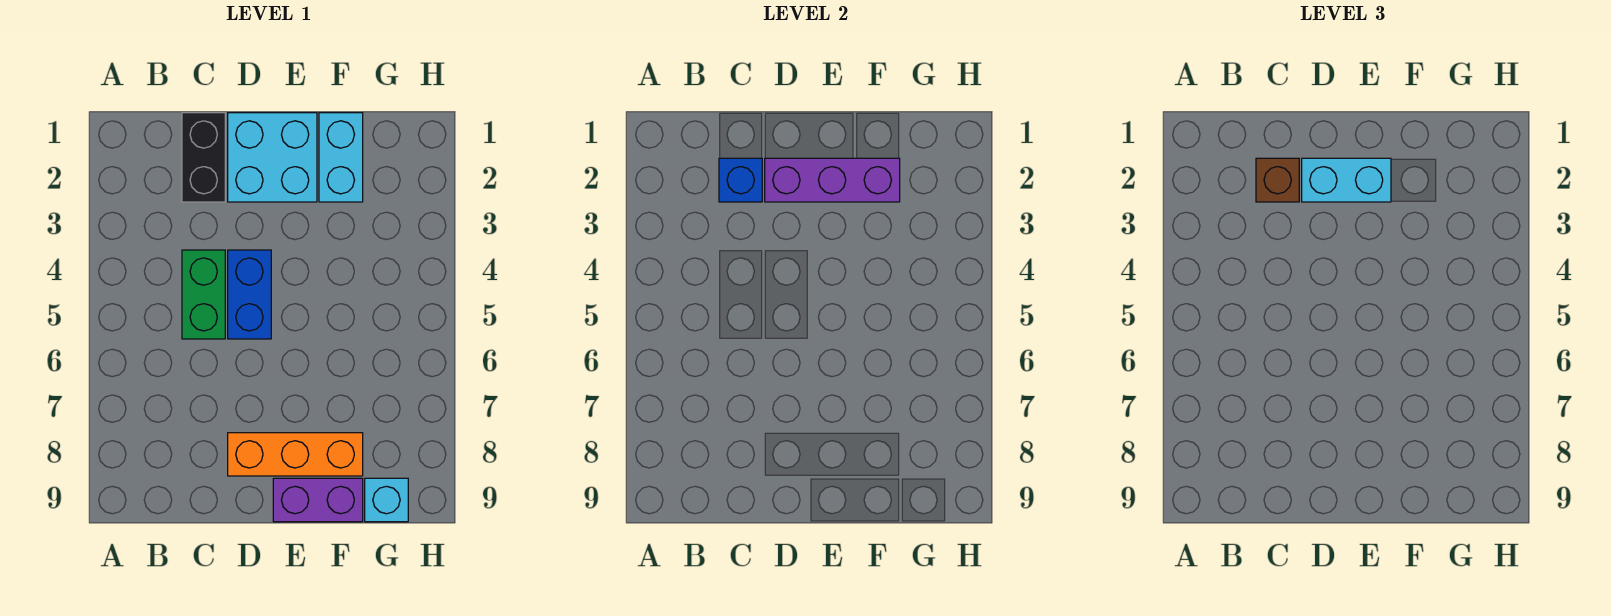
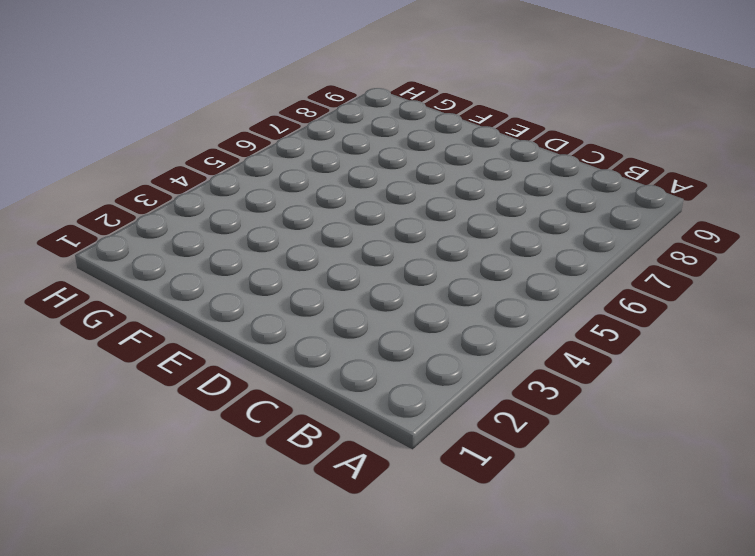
none -> black brick C1:C2 level 1
none -> green brick C4:C5 level 1
none -> cyan brick D1:E2 level 1

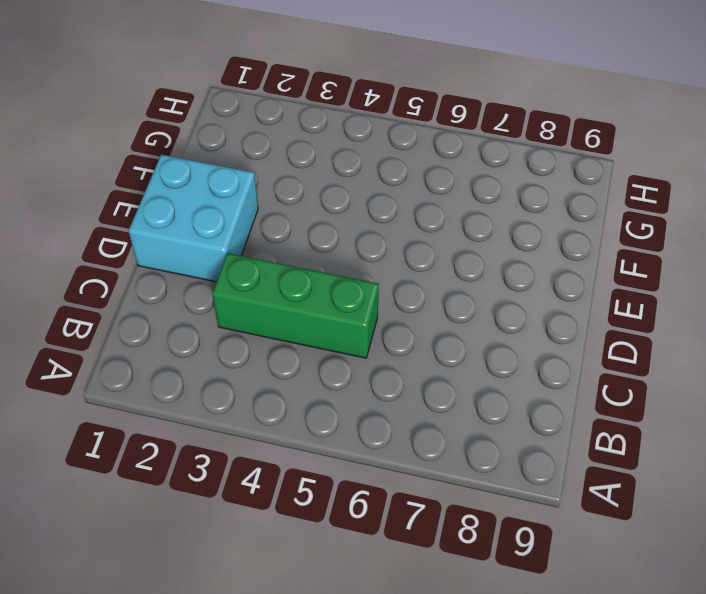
green brick C3:C5 level 1 -> green brick C4:C5 level 1
none -> black brick C1:C2 level 1
none -> blue brick D4:D5 level 1
none -> orange brick D8:F8 level 1

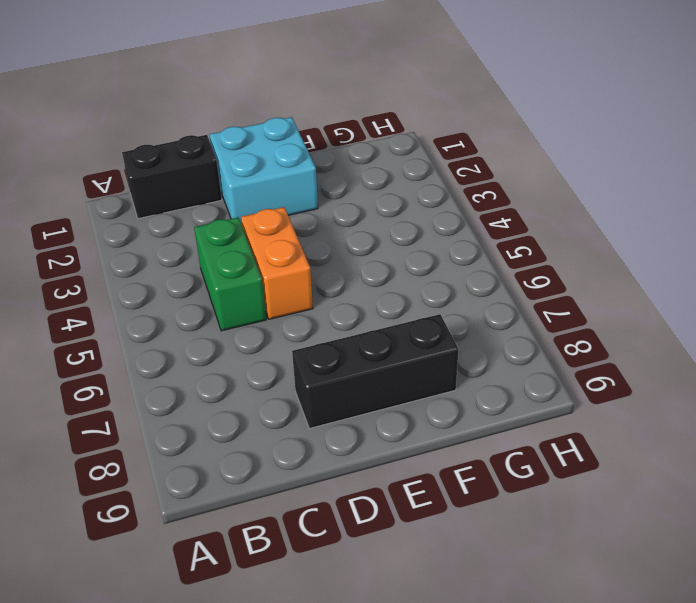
black brick B1:C1 level 1 -> black brick C1:C2 level 1
orange brick D4:D5 level 1 -> blue brick D4:D5 level 1
black brick D8:F8 level 1 -> orange brick D8:F8 level 1
none -> purple brick E9:F9 level 1
none -> cyan brick F1:F2 level 1
none -> cyan brick G9 level 1

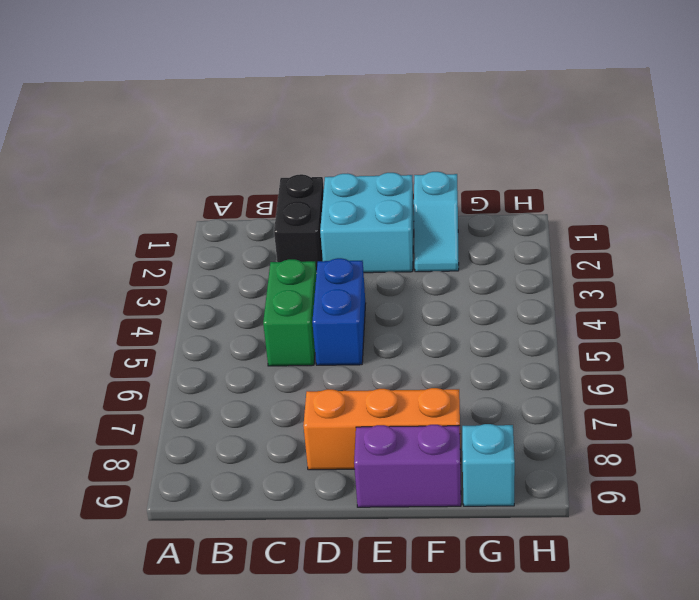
cyan slope F1:F2 level 1 top 1 -> cyan brick F1:F2 level 1
none -> blue brick C2 level 2
none -> purple brick D2:F2 level 2
none -> brown brick C2 level 3

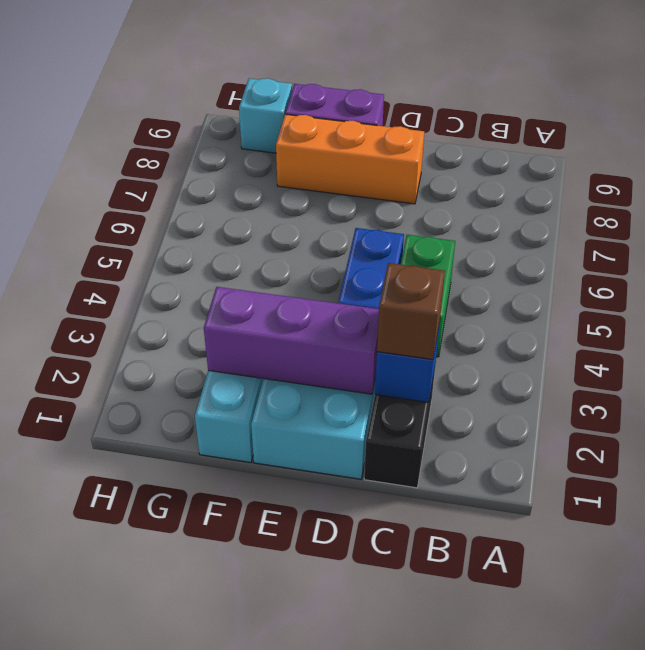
none -> cyan brick D2:E2 level 3

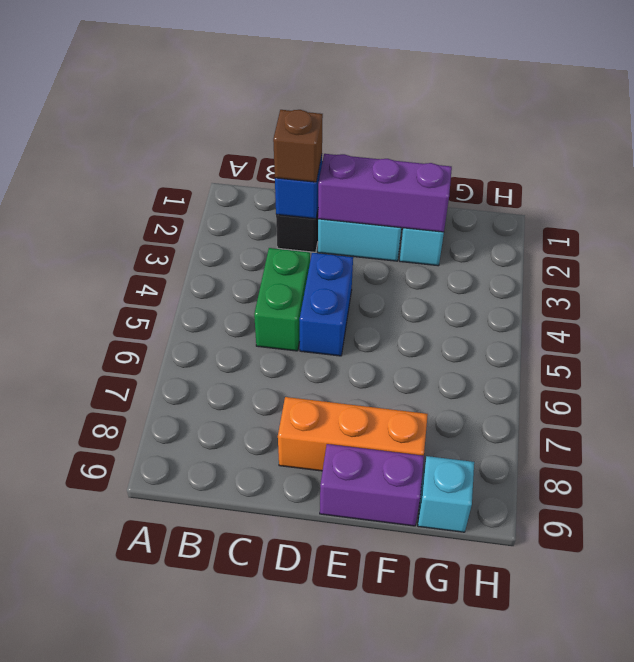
none -> cyan brick D2:E2 level 3

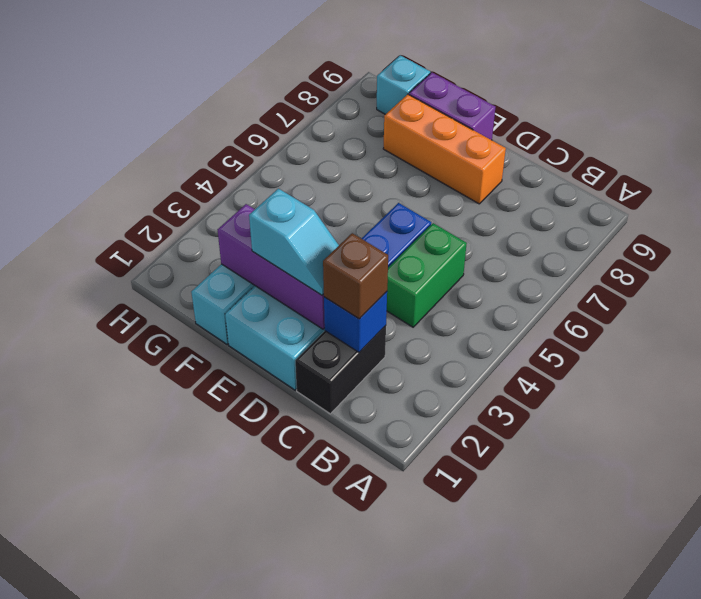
cyan slope D2:E2 level 3 top E -> cyan brick D2:E2 level 3

